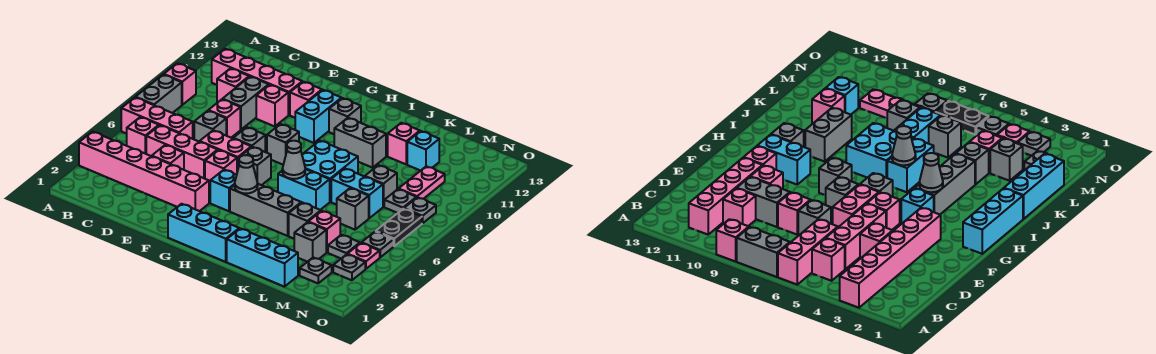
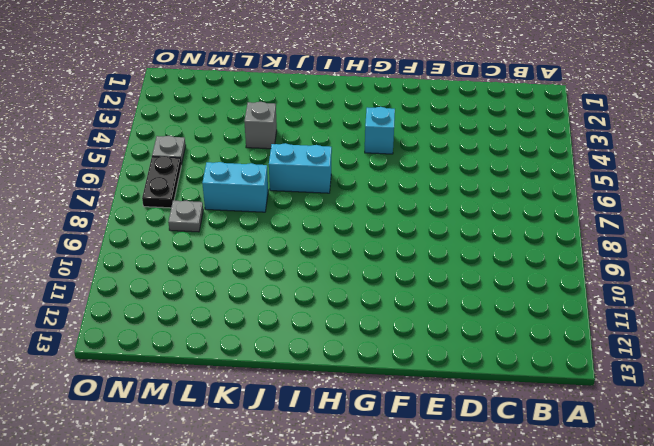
none -> pink brick A3:F3 level 1
none -> pink brick A6:C6 level 1
none -> grey brick A7:A8 level 1
none -> pink brick A9 level 1

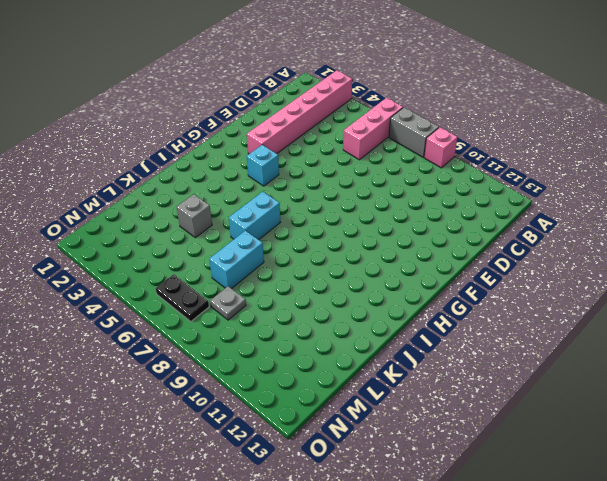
none -> pink brick B5 level 1
none -> pink brick B11:E11 level 1
none -> pink brick C5:E5 level 1
none -> pink brick C10 level 1

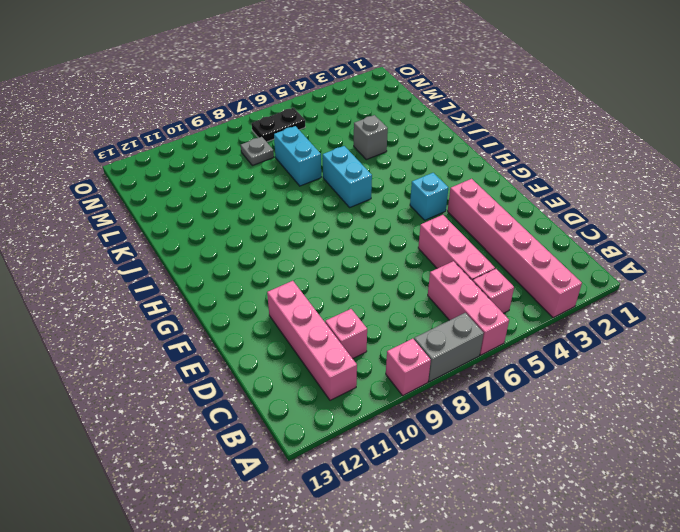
none -> pink brick D4 level 1
none -> grey brick D7 level 1
none -> pink brick D8 level 1
none -> grey brick D9:D10 level 1

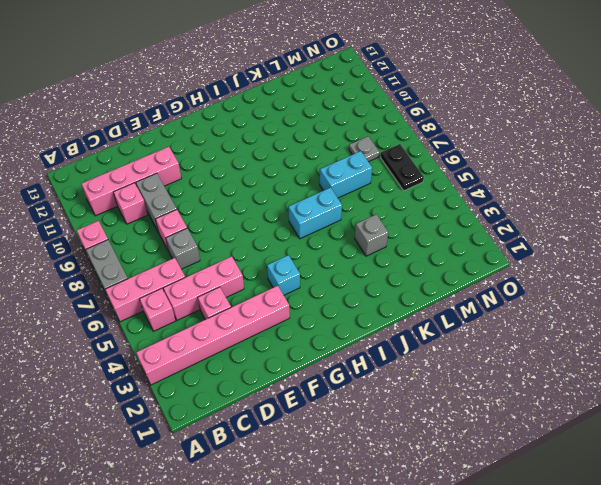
none -> pink brick E6:F6 level 1
none -> pink brick E10 level 1
none -> pink brick F5 level 1
none -> grey brick F7 level 1

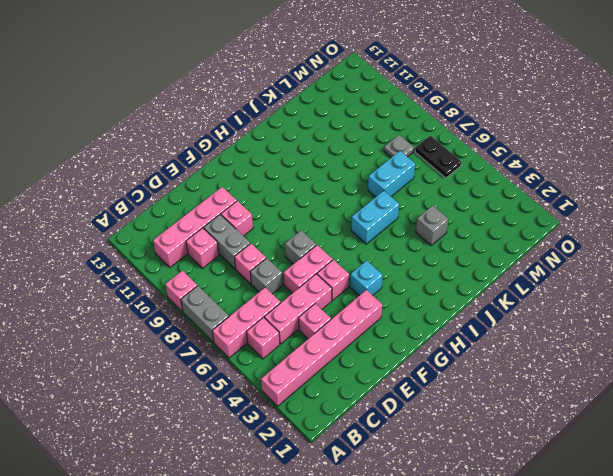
none -> pink brick F11 level 1
none -> cyan brick G1:I1 level 1
none -> grey brick G6 level 1
none -> grey brick G8 level 1

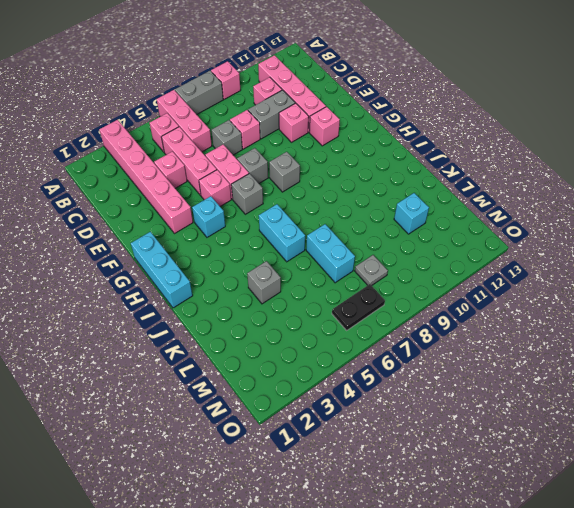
none -> cyan brick G10:G11 level 1
none -> grey brick H4:J4 level 1
none -> grey brick H11 level 1
none -> cyan brick I7:J8 level 1

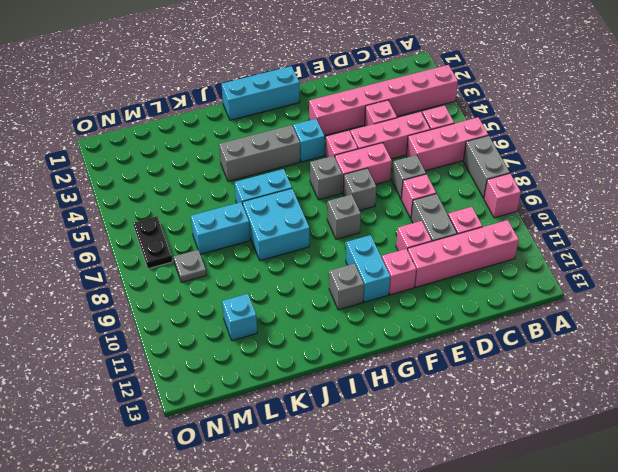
none -> grey brick I10:J10 level 1
none -> cyan brick J1:L1 level 1
none -> grey brick K4 level 1
none -> pink brick K11 level 1

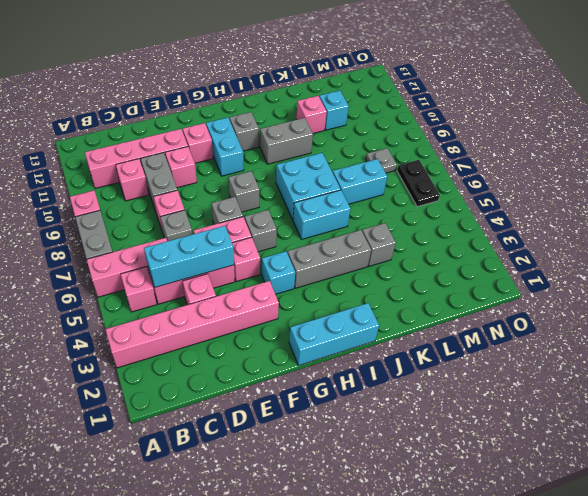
cyan brick C5:E5 level 2 -> cyan brick J1:L1 level 1
none -> grey brick L3 level 1
none -> pink brick L4 level 1
none -> grey brick L6 level 1
none -> grey brick L8 level 1

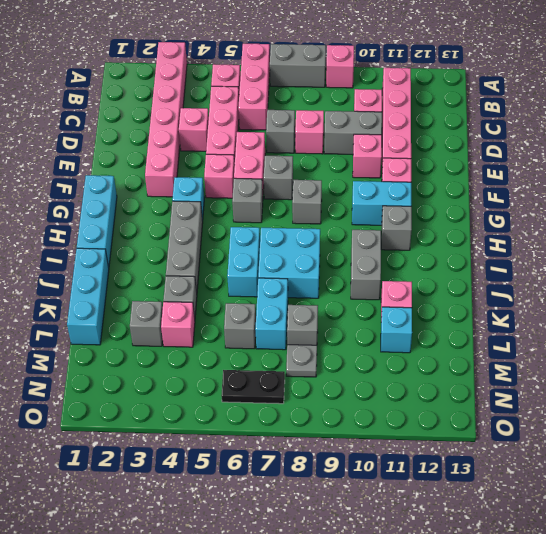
none -> grey plate M2 level 1
none -> grey plate M4 level 1
none -> pink plate M9:M10 level 1
none -> grey plate N3 level 1

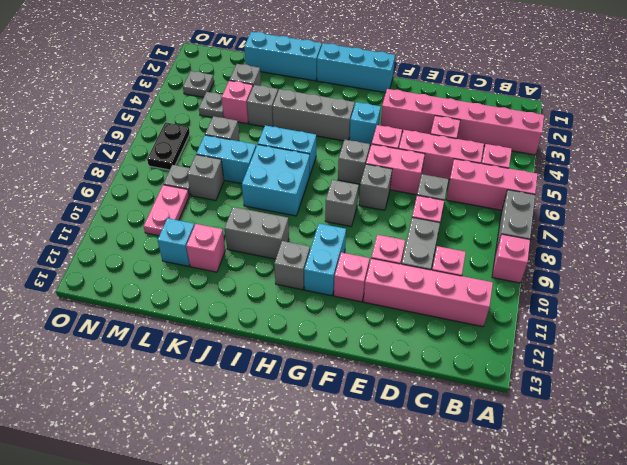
none -> grey plate M2 level 1
none -> pink plate N4 level 1
none -> grey plate N5 level 1
none -> grey plate N8 level 1

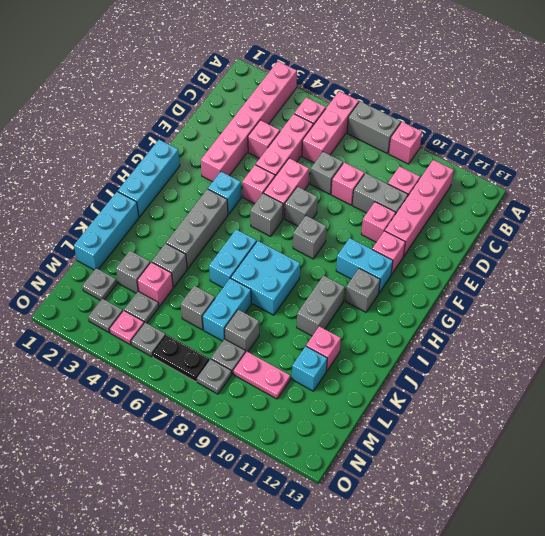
none -> grey cone H4 level 2
none -> grey cone I6 level 2

